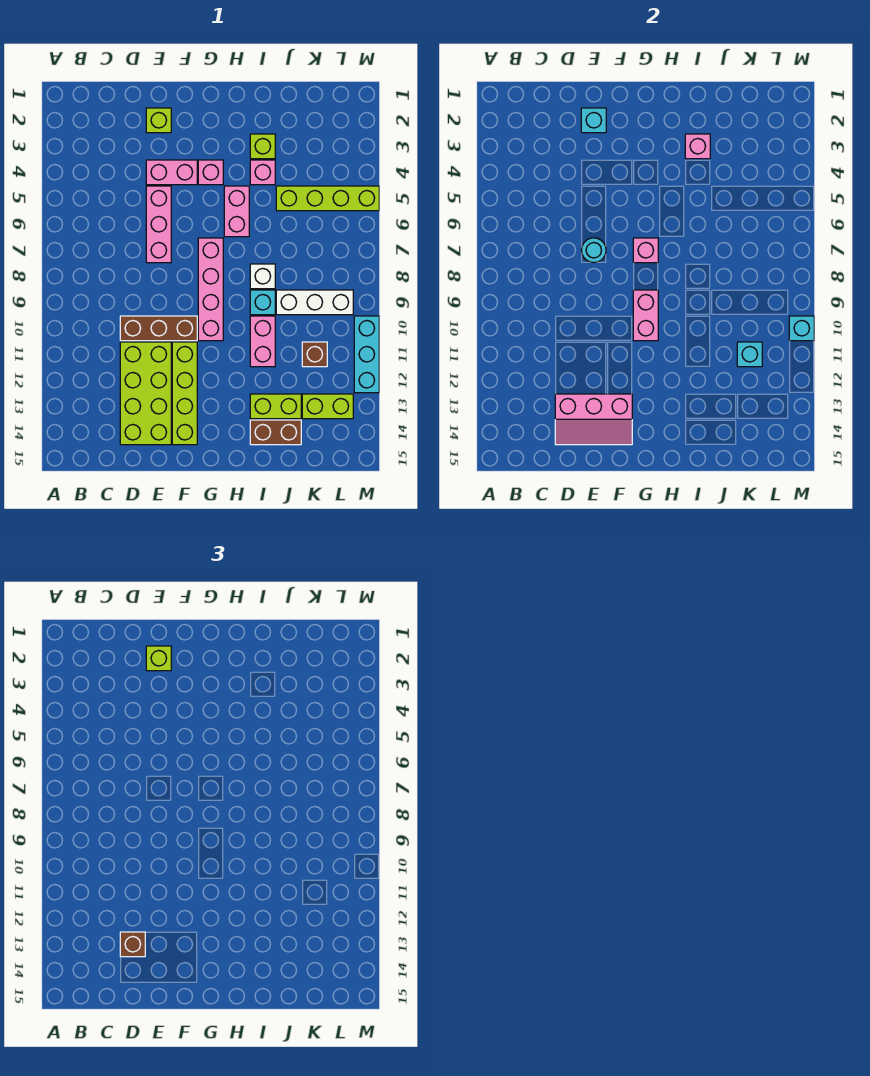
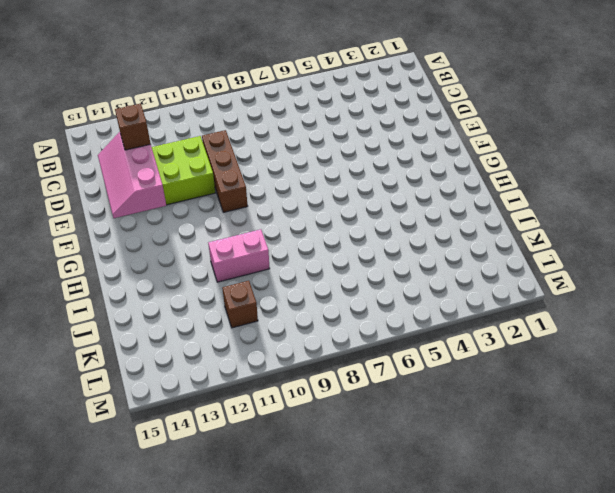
none -> lime brick E2 level 1
none -> pink brick E4:F4 level 1
none -> pink brick E5:E7 level 1
none -> lime brick F11:F14 level 1

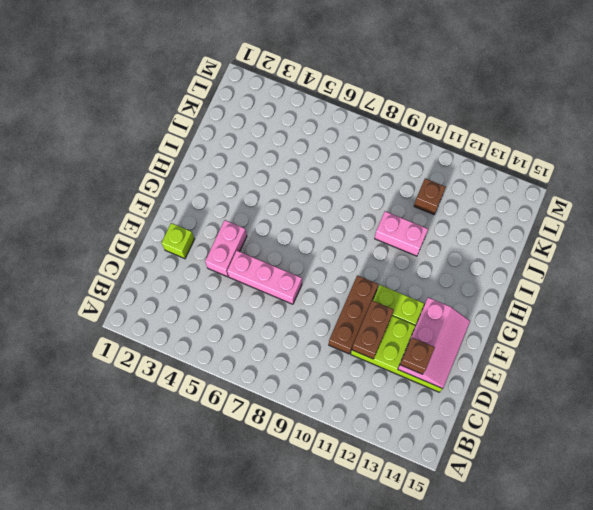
brown brick D11:E11 level 2 -> brown brick I14:J14 level 1
none -> pink brick G4 level 1
none -> pink brick G7:G10 level 1
none -> pink brick H5:H6 level 1
none -> lime brick I3 level 1

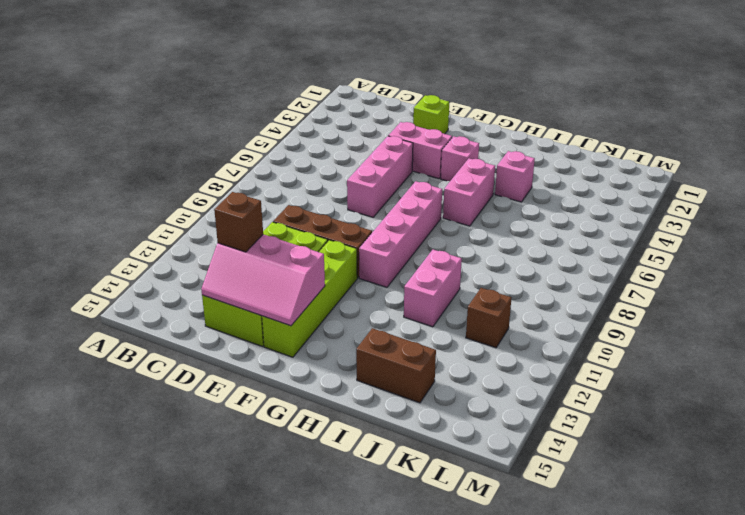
none -> lime brick I3 level 1
none -> white brick I8 level 1
none -> cyan brick I9 level 1
none -> lime brick I13:J13 level 1

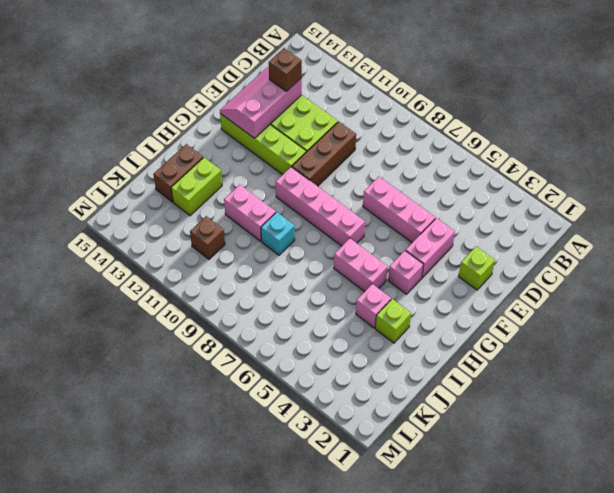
none -> white brick I8 level 1
none -> lime brick J5:M5 level 1
none -> white brick J9:L9 level 1
none -> lime brick K13:L13 level 1

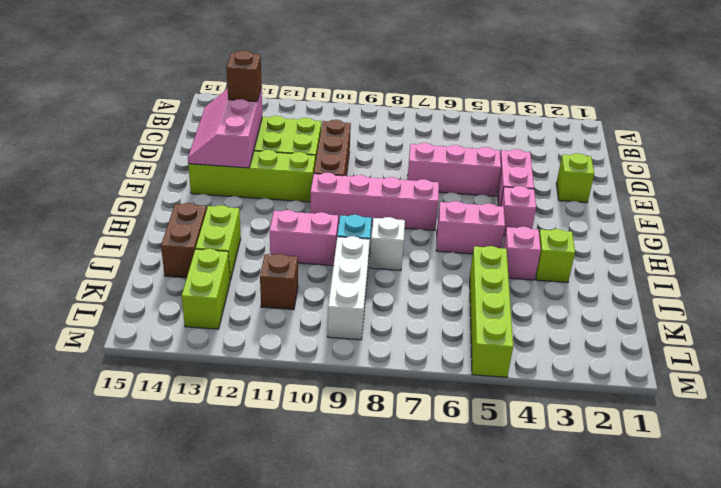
none -> cyan brick M10:M12 level 1
none -> cyan brick E2 level 2
none -> cyan round brick E7 level 2
none -> pink brick G7 level 2

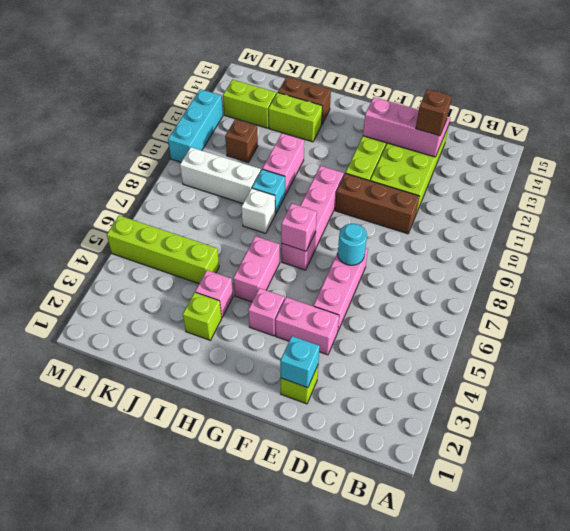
none -> pink brick G9:G10 level 2
none -> pink brick I3 level 2
none -> cyan brick K11 level 2
none -> cyan brick M10 level 2

